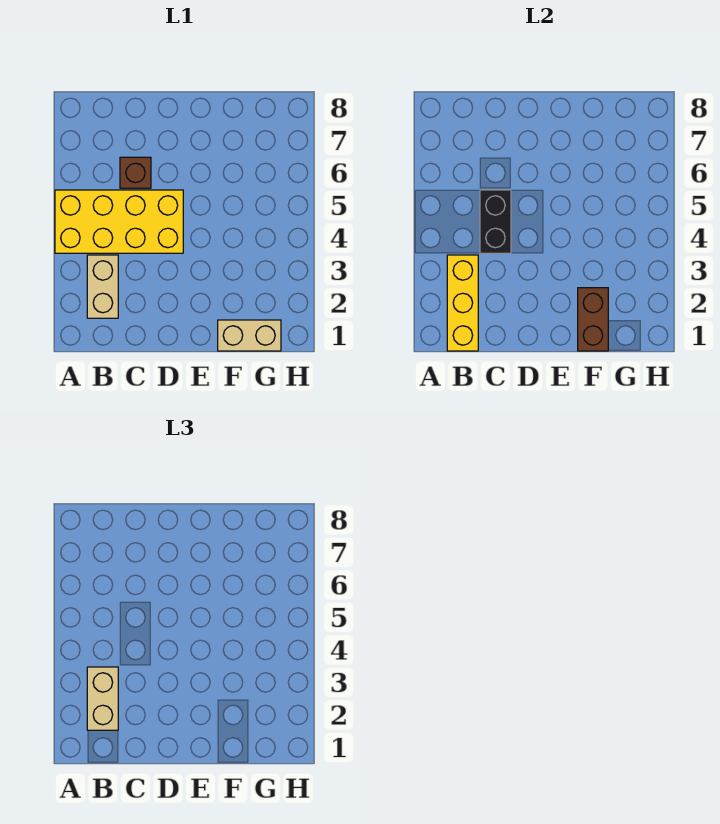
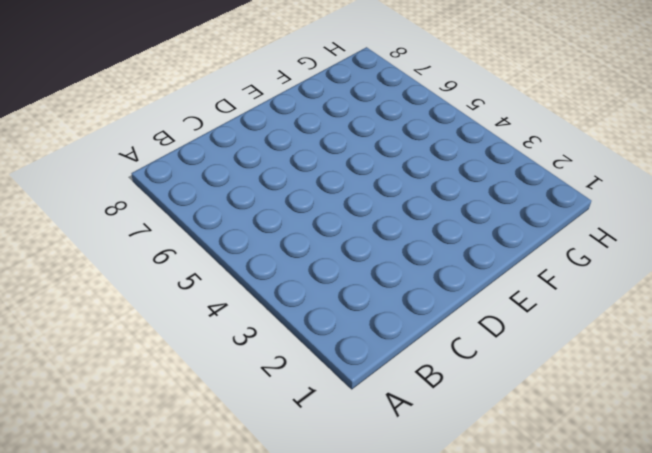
none -> yellow brick A4:D5 level 1
none -> tan brick B2:B3 level 1

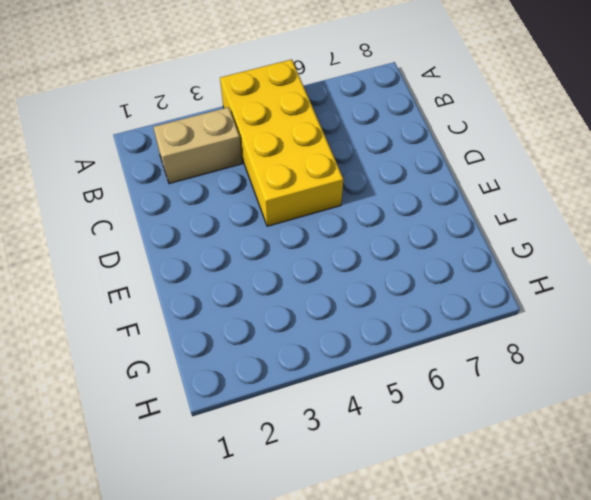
none -> brown brick C6 level 1
none -> tan brick F1:G1 level 1

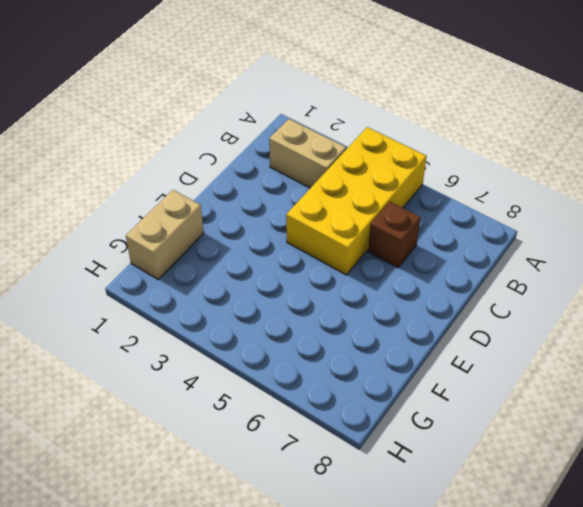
none -> yellow brick B1:B3 level 2
none -> black brick C4:C5 level 2

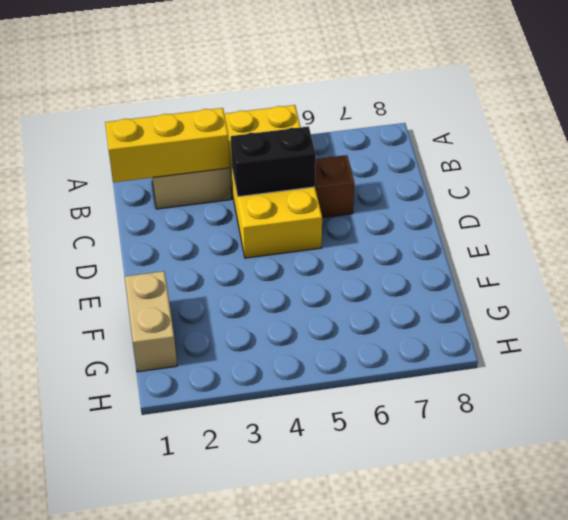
none -> brown brick F1:F2 level 2
none -> tan brick B2:B3 level 3

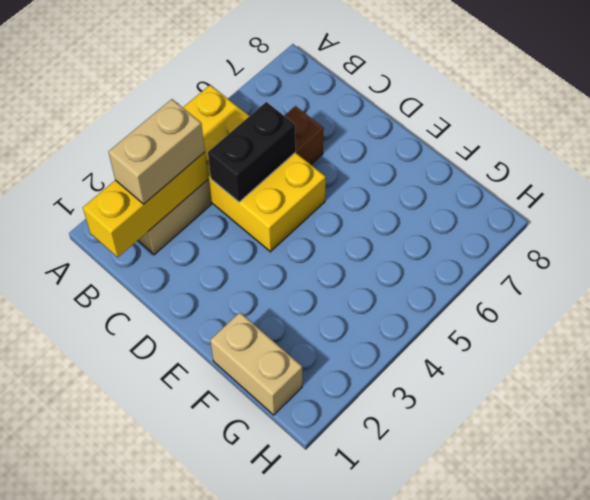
none -> brown brick F1:F2 level 2

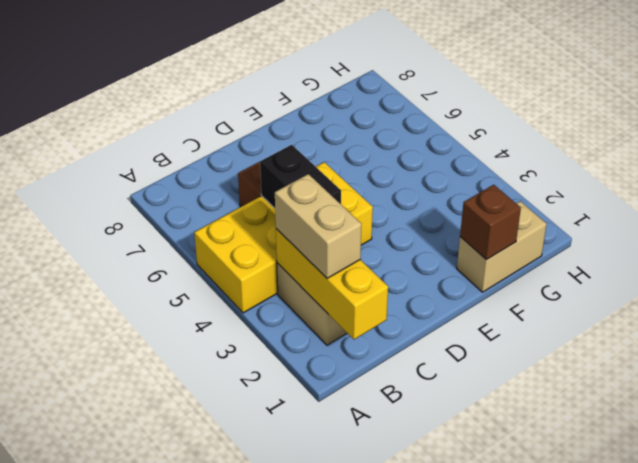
brown brick F1 level 2 -> brown brick F1:F2 level 2

